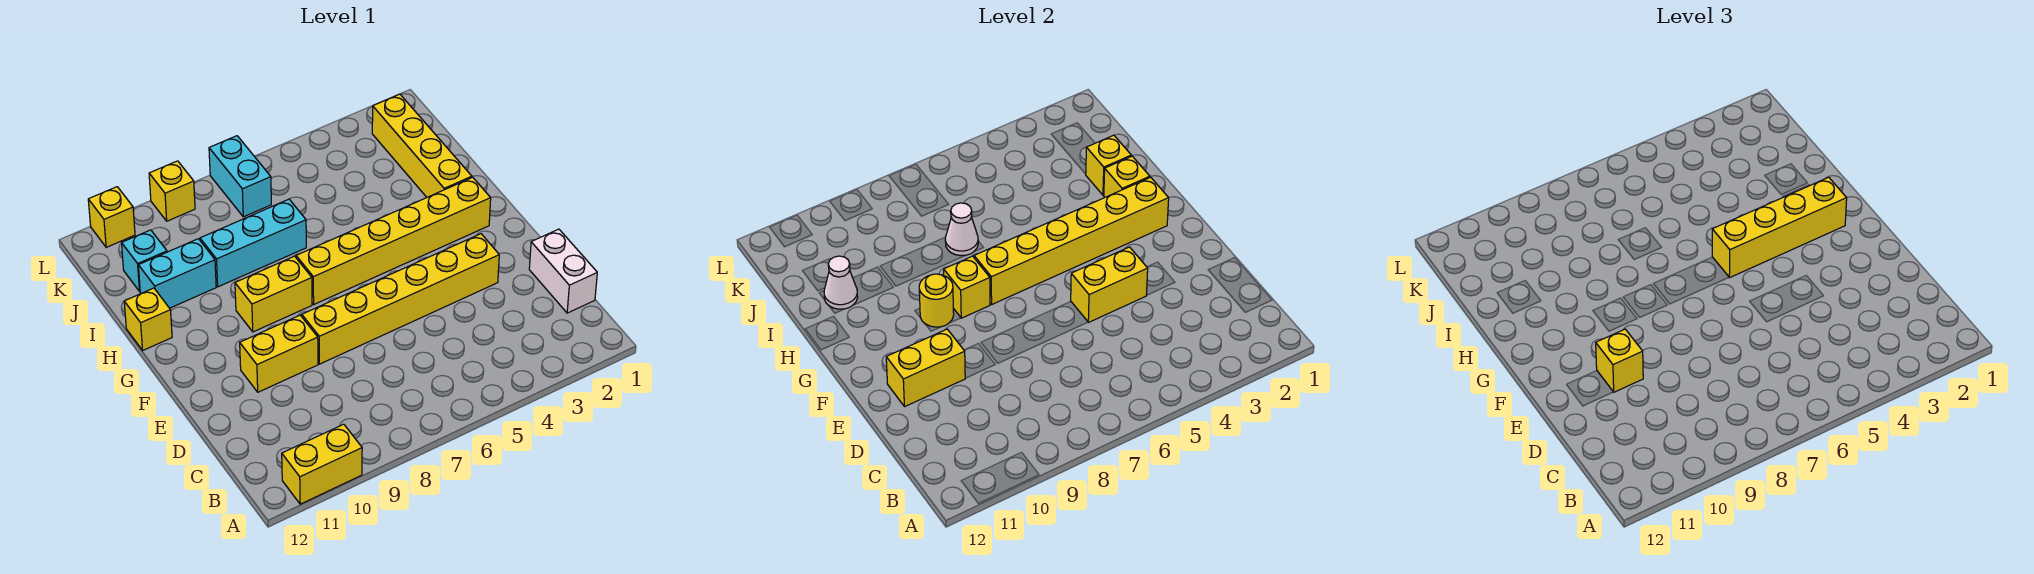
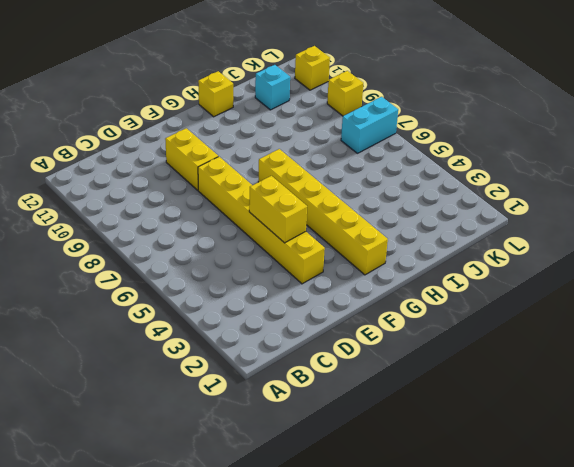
none -> yellow brick A10:A11 level 1
none -> white brick C1:D1 level 1
none -> yellow brick G8:G9 level 1

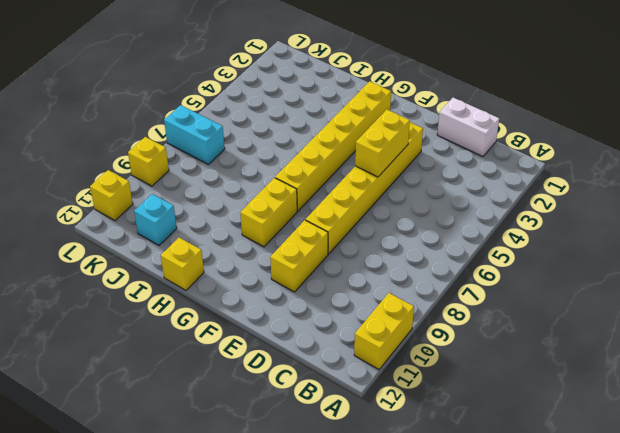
none -> yellow brick H2:K2 level 1
none -> cyan brick I7:I9 level 1
none -> cyan brick I10:I11 level 1

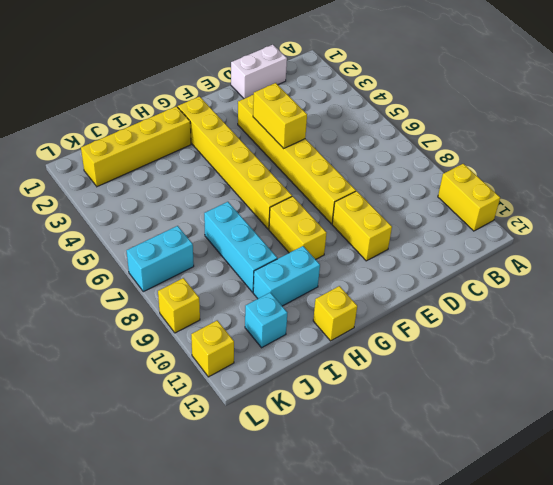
cyan brick H10:I10 level 1 -> cyan brick I10:I11 level 1
none -> yellow brick E10:E11 level 2
none -> yellow brick G2:G7 level 2
none -> yellow brick G8 level 2

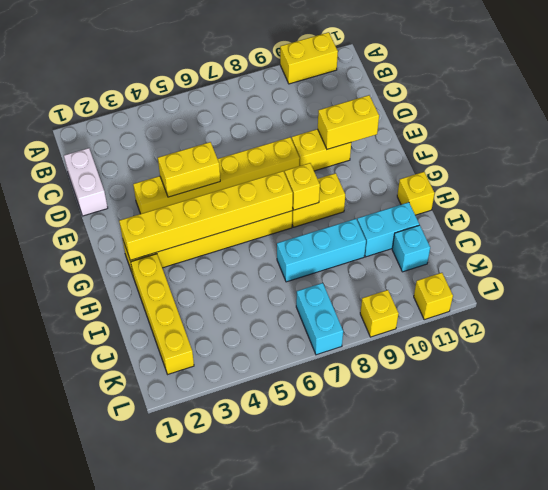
none -> yellow round brick G9 level 2
none -> yellow brick H2 level 2
none -> yellow brick I2 level 2

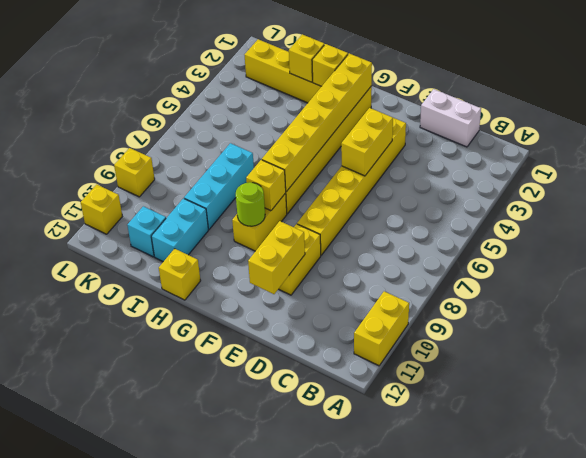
lime round brick G9 level 2 -> yellow round brick G9 level 2
none -> cyan brick K7:L7 level 1
none -> white cone I7 level 2
none -> white cone I11 level 2

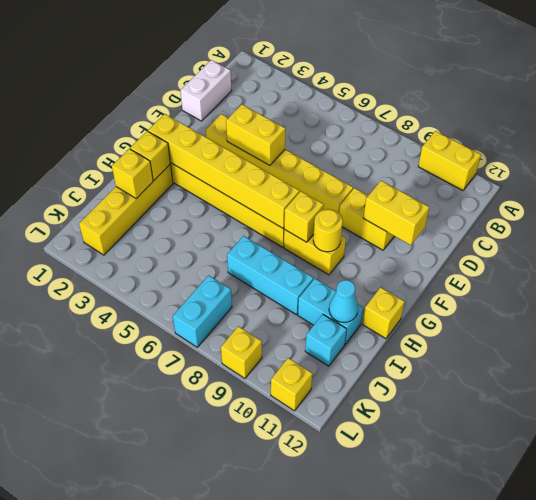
cyan cone I11 level 2 -> white cone I11 level 2
none -> white cone I7 level 2
none -> yellow brick E10 level 3
none -> yellow brick G2:G5 level 3

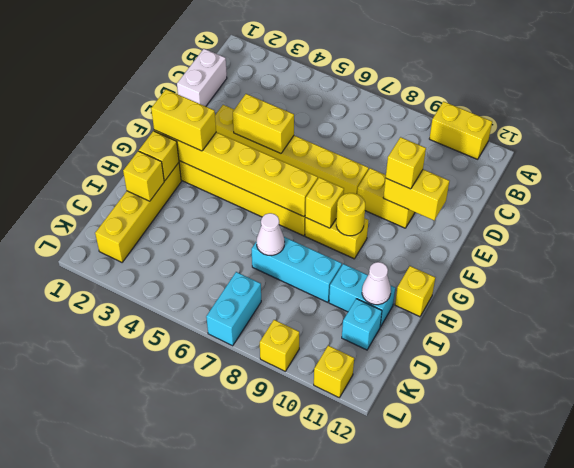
yellow brick G2:G3 level 3 -> yellow brick G2:G5 level 3

